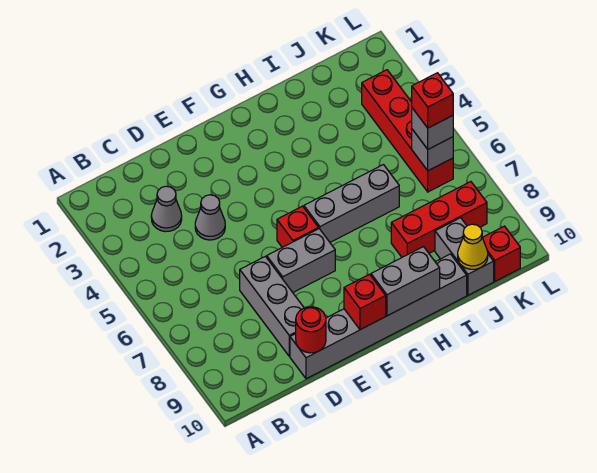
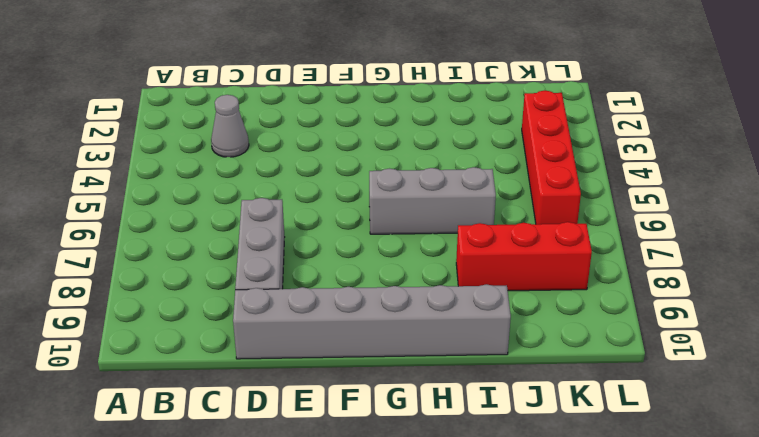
none -> grey cone D4 level 1
none -> grey brick E7:F7 level 1
none -> red brick F6 level 1

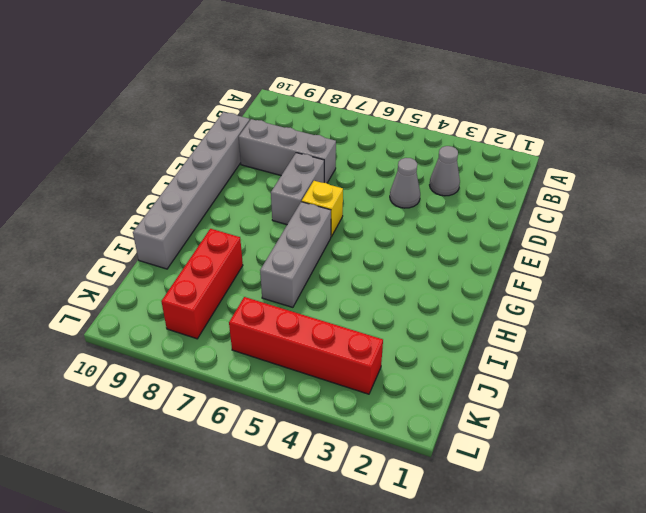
yellow brick F6 level 1 -> red brick F6 level 1
none -> grey brick J9:J10 level 1
none -> red brick K10 level 1
none -> red round brick D10 level 2

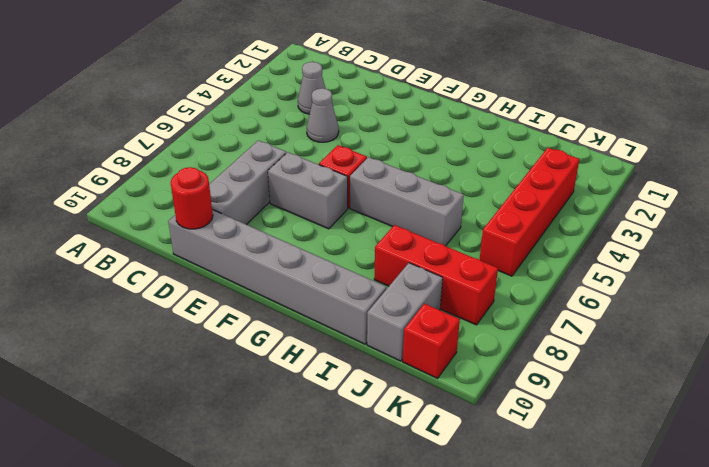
none -> red brick F10 level 2
none -> grey brick G10:H10 level 2
none -> yellow cone J10 level 2

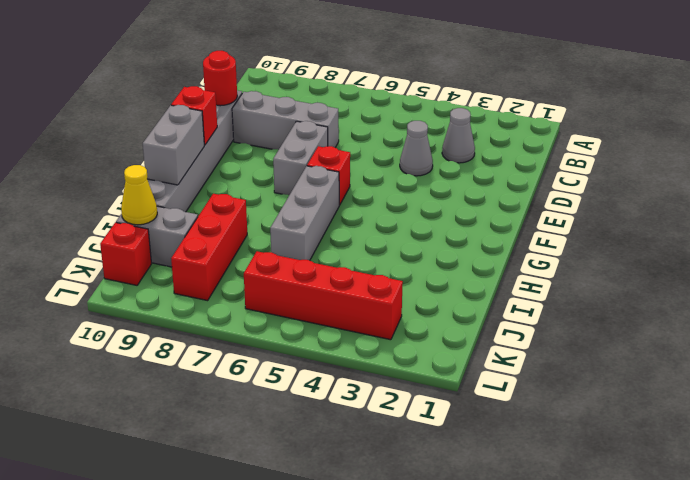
none -> grey brick K6 level 2
none -> grey brick K6 level 3
none -> red brick K6 level 4

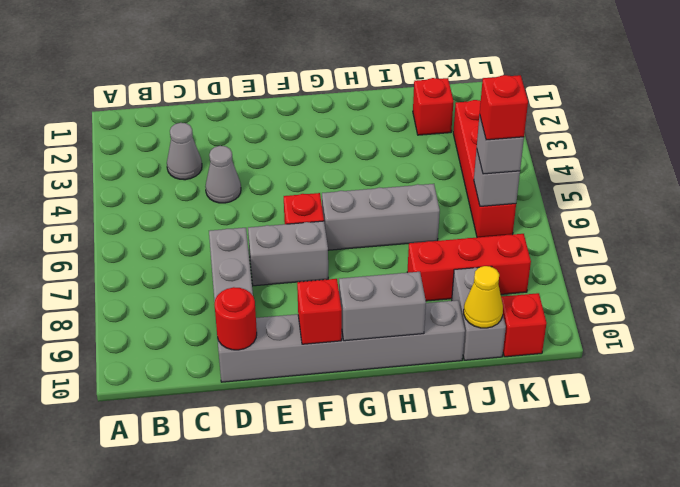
red brick J2 level 1 -> none

